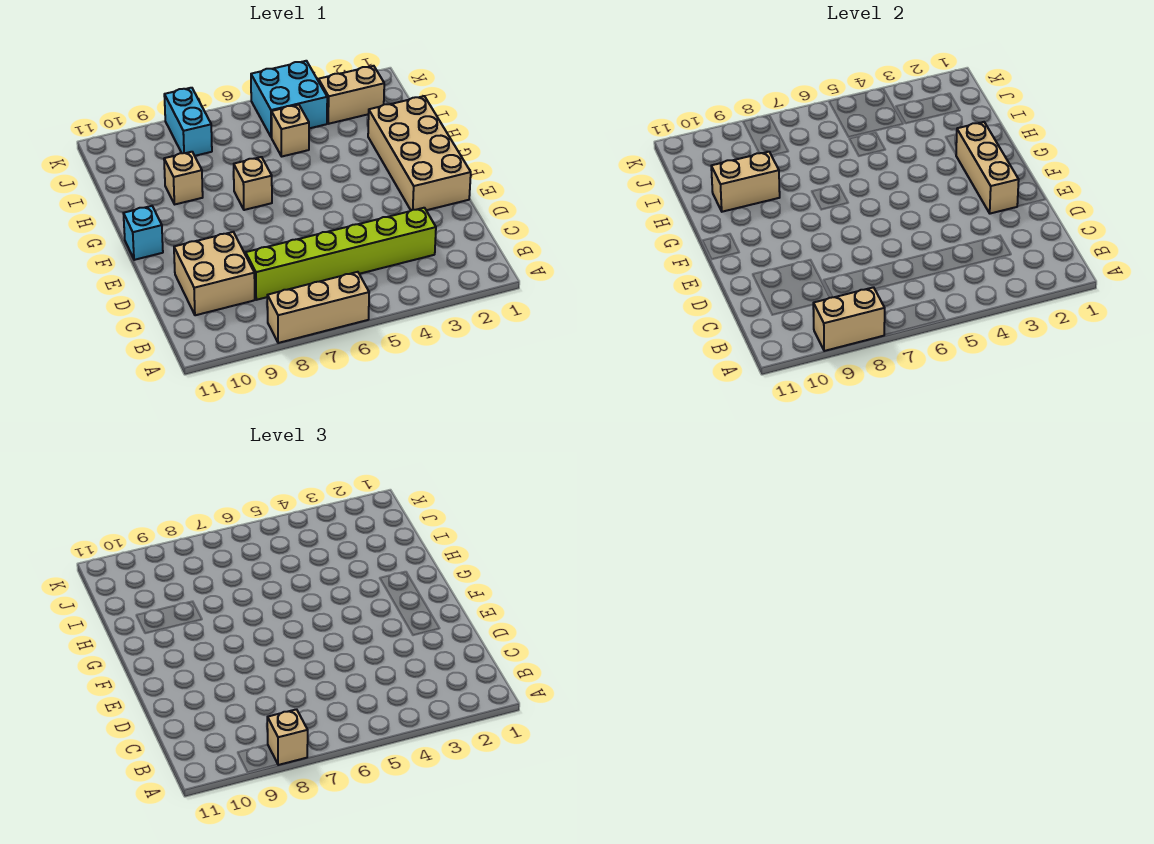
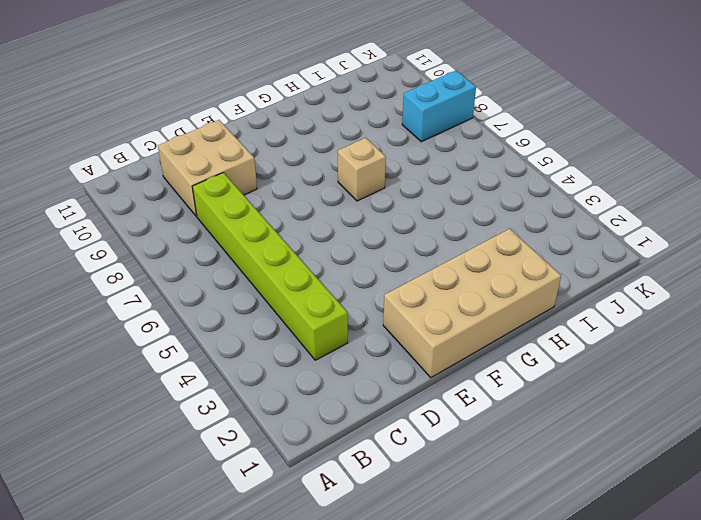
none -> tan brick A6:A8 level 1
none -> cyan brick F11 level 1
none -> tan brick H9 level 1

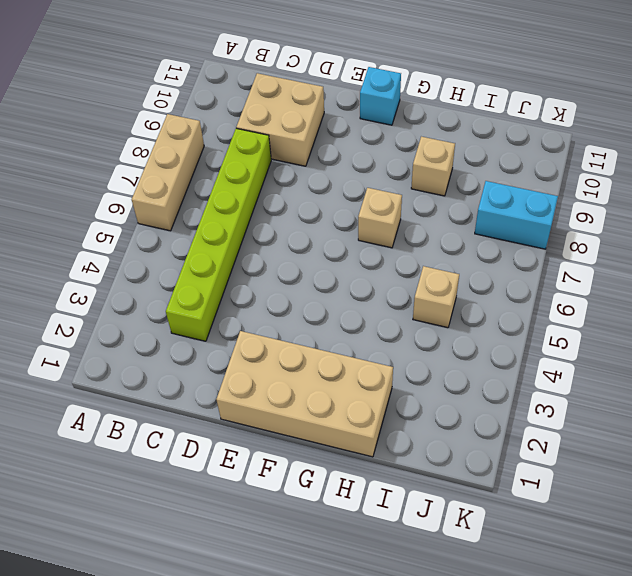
none -> tan brick J2:J3 level 1
none -> cyan brick J4:K5 level 1
none -> tan brick A8:A9 level 2

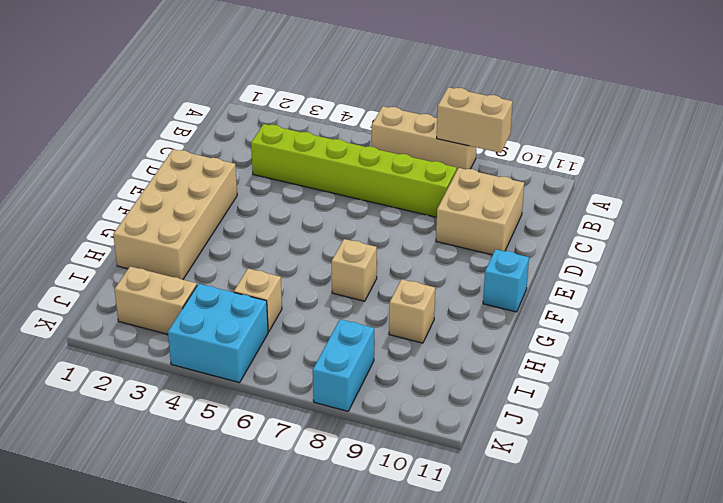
none -> tan brick E2:G2 level 2
none -> tan brick H9:H10 level 2
none -> tan brick A8 level 3

